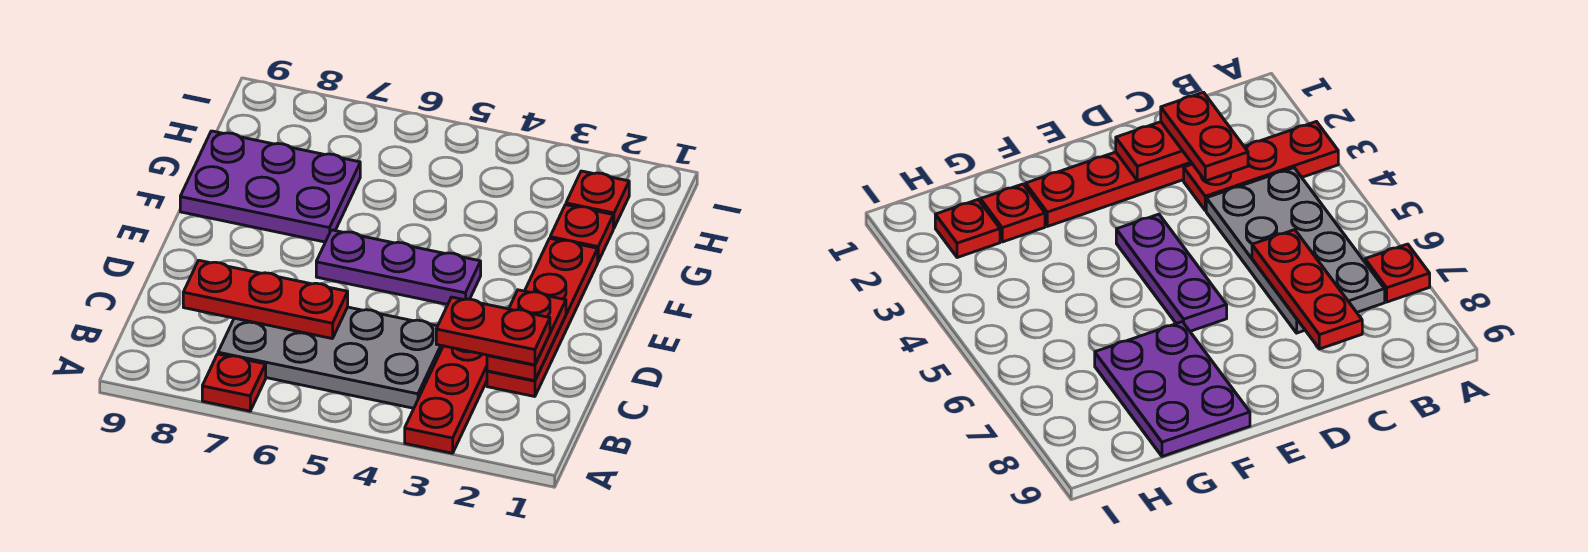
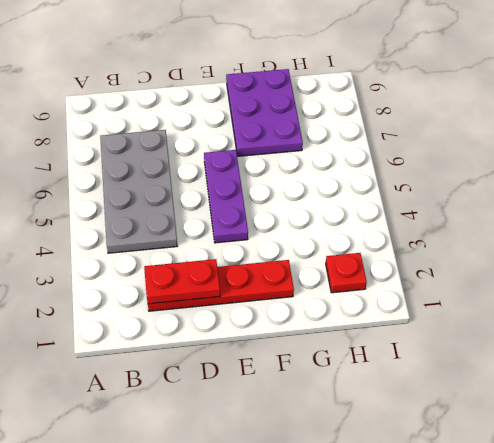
none -> red plate A3:C3 level 1
none -> red plate A7 level 1

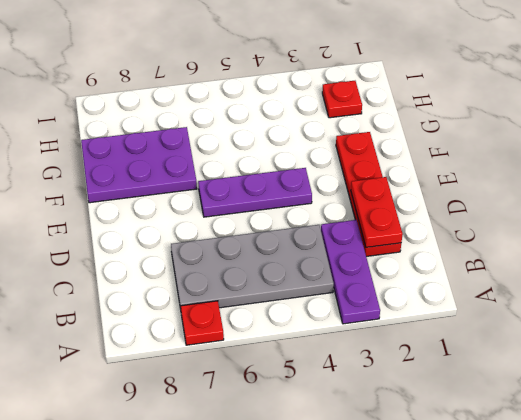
purple plate A3:C3 level 1 -> red plate A3:C3 level 1
none -> red plate G2 level 1
none -> red plate C6:C8 level 2

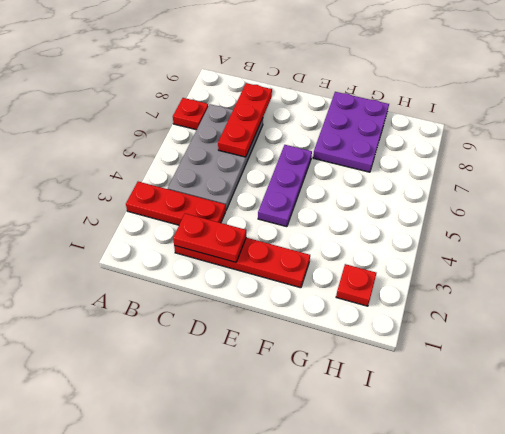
none -> red plate G2 level 1
none -> red plate C2:C3 level 3

